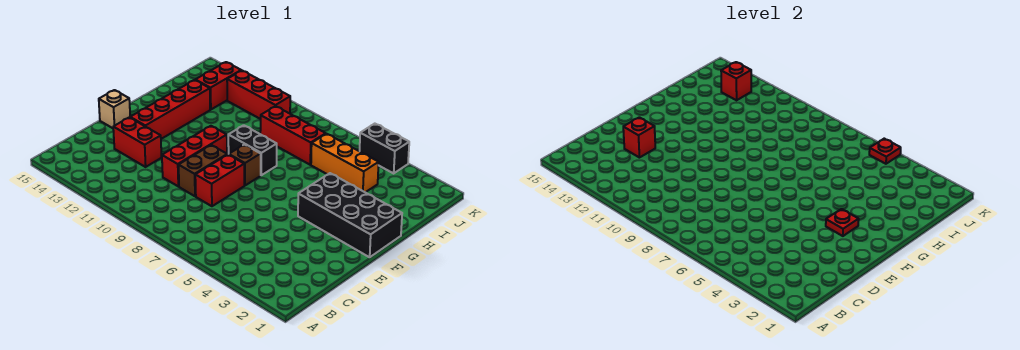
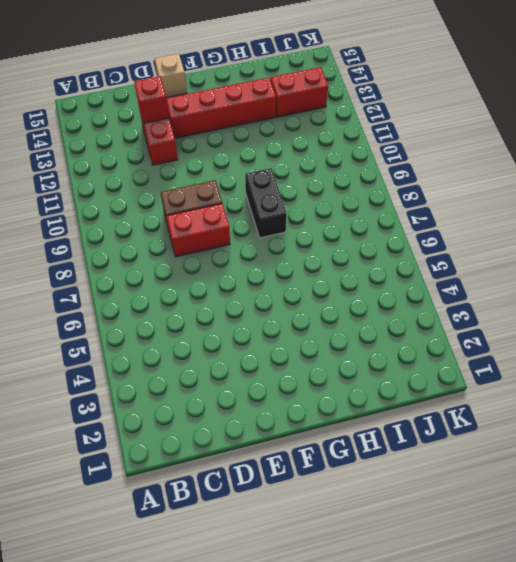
none -> red brick D10:F10 level 1
none -> black brick F1:G4 level 1
none -> brown brick F8 level 1

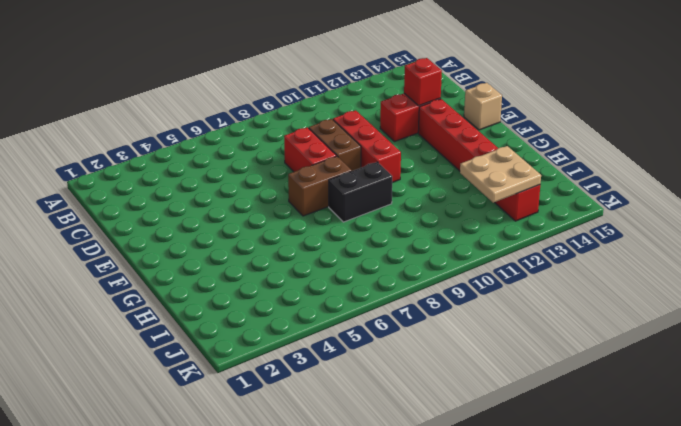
brown brick F7:F8 level 1 -> brown brick F8 level 1
tan plate I12:J13 level 2 -> red brick J13 level 2
none -> black brick F1:G4 level 1
none -> orange brick I4:I6 level 1
none -> red brick I7:I9 level 1

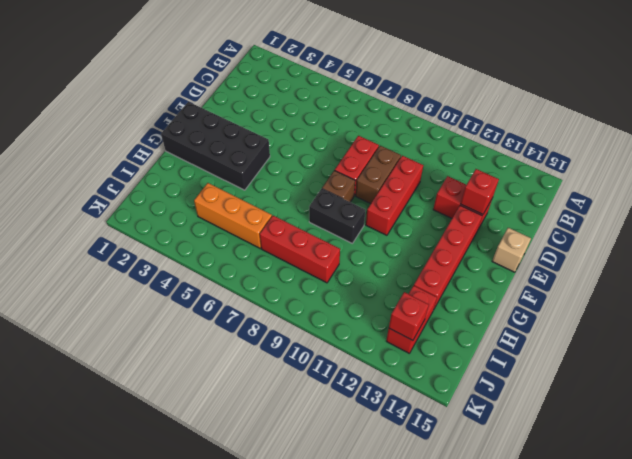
none -> red brick J10:J12 level 1
none -> black brick K4:K5 level 1
none -> red plate F3 level 2

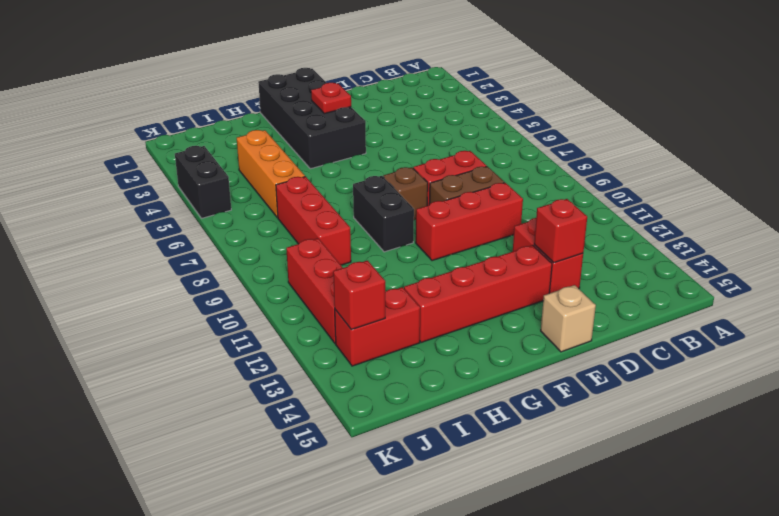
none -> red plate K5 level 2

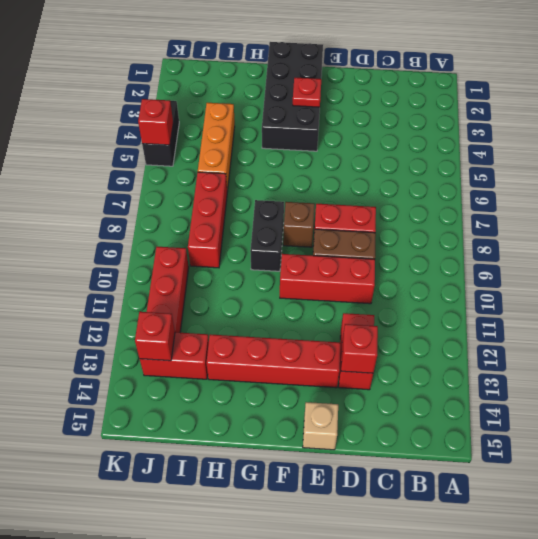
red brick K5 level 2 -> red plate K5 level 2

